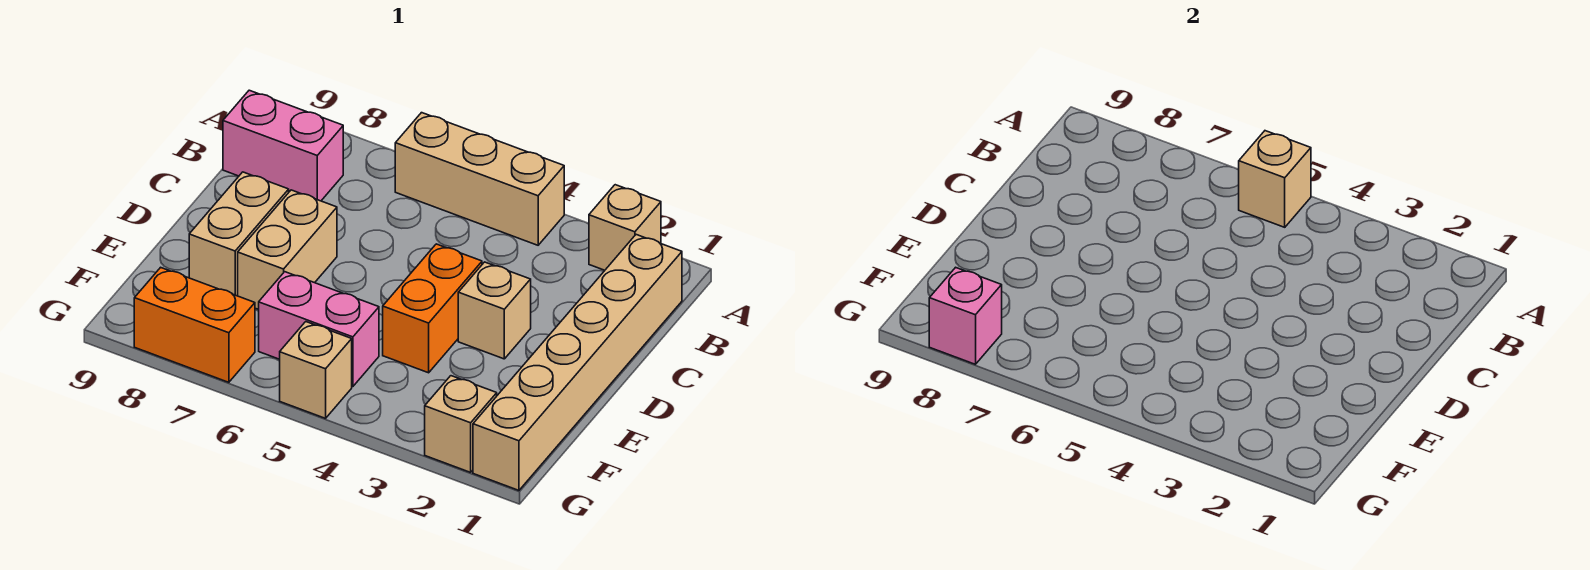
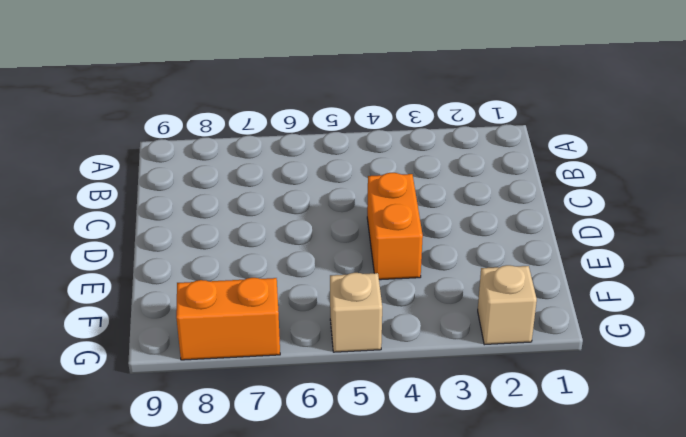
none -> tan brick A2 level 1
none -> tan brick A4:A6 level 1
none -> tan brick B1:G1 level 1

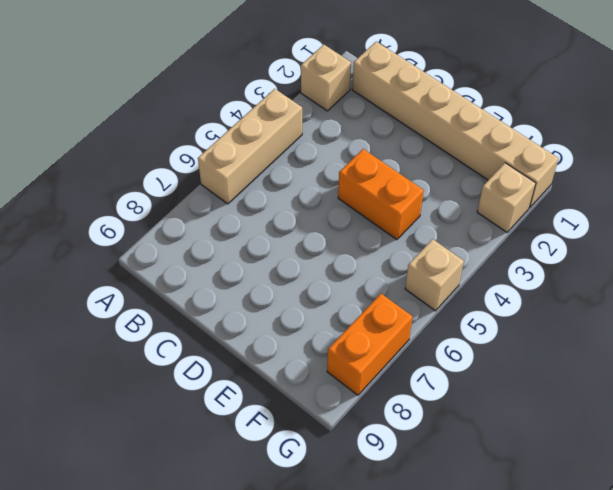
none -> pink brick B8:B9 level 1
none -> tan brick D3 level 1
none -> tan brick D7:E7 level 1

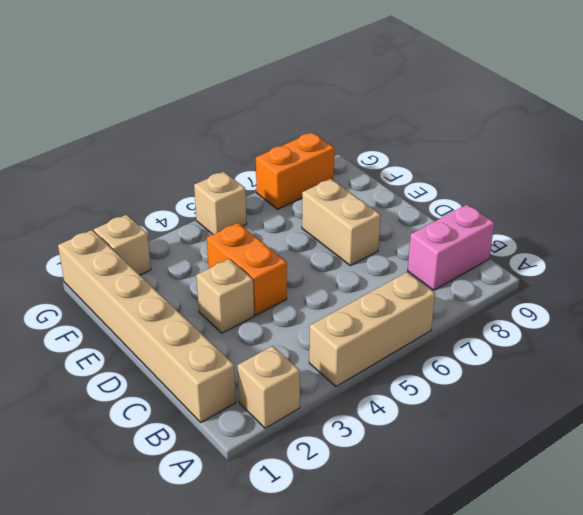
none -> tan brick D8:E8 level 1
none -> pink brick F5:F6 level 1
none -> tan brick A5 level 2

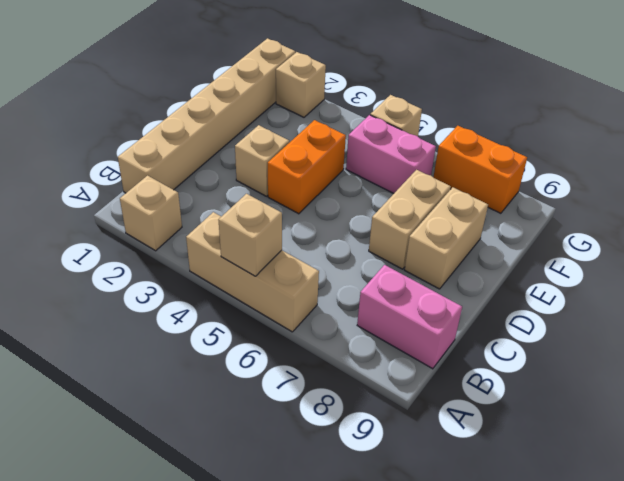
none -> pink brick G8 level 2

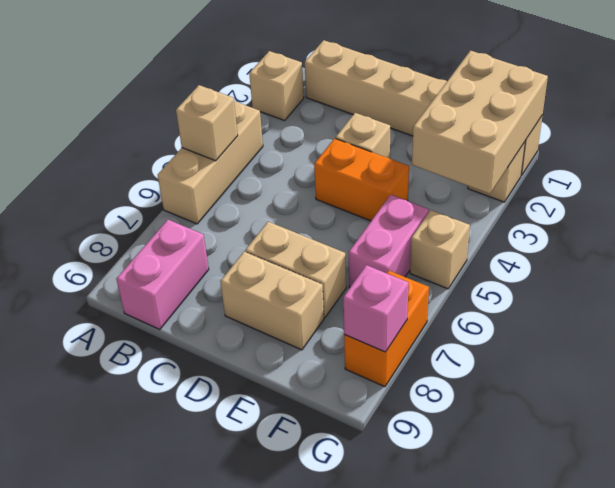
tan brick F1:G3 level 2 -> none

